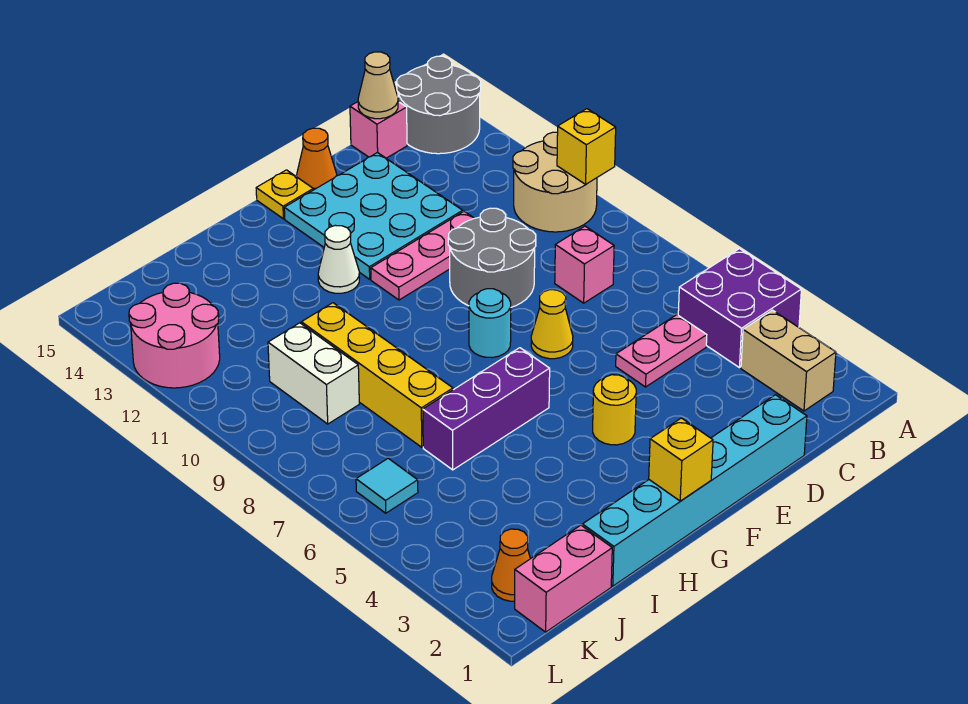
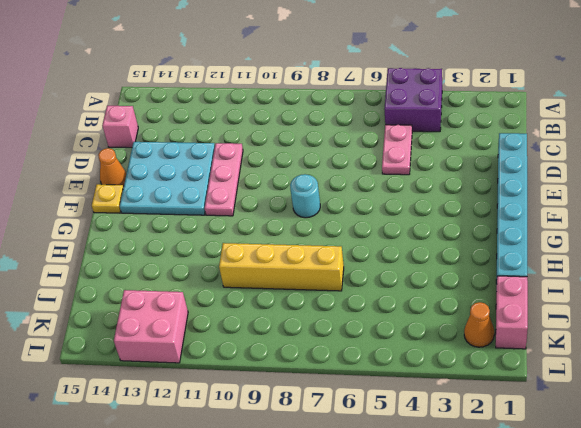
pink brick K12:L13 level 1 -> pink round brick K12:L13 level 1
none -> tan round brick A10:B11 level 1
none -> grey round brick A14:B15 level 1
none -> tan brick B2:B3 level 1

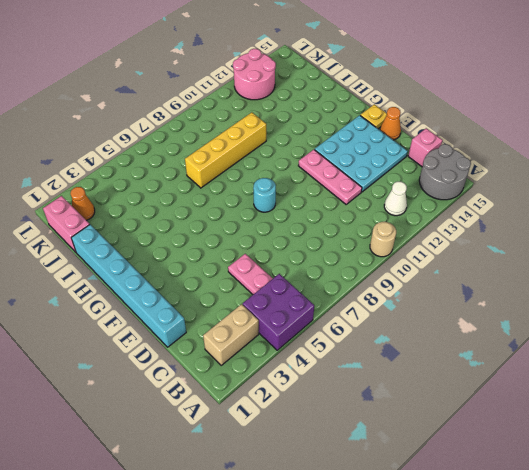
tan round brick A10 level 1 -> tan round brick A10:B11 level 1
white cone B12 level 1 -> white cone G12 level 1
none -> pink brick C8 level 1
none -> grey round brick D9:E10 level 1
none -> yellow cone E7 level 1

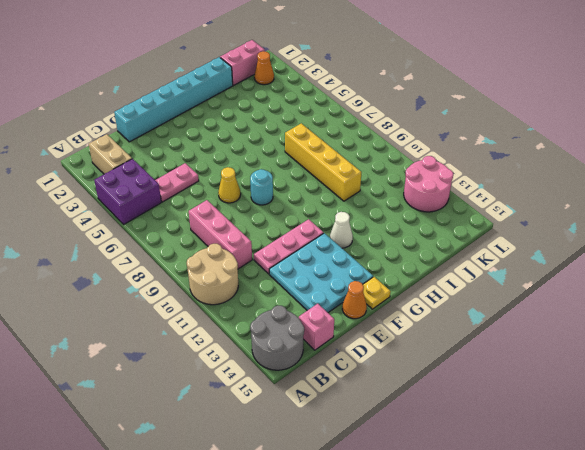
pink brick C8:C10 level 1 -> pink brick C8 level 1
none -> grey round brick D9:E10 level 1
none -> yellow round brick F4 level 1
none -> purple brick G6:I6 level 1

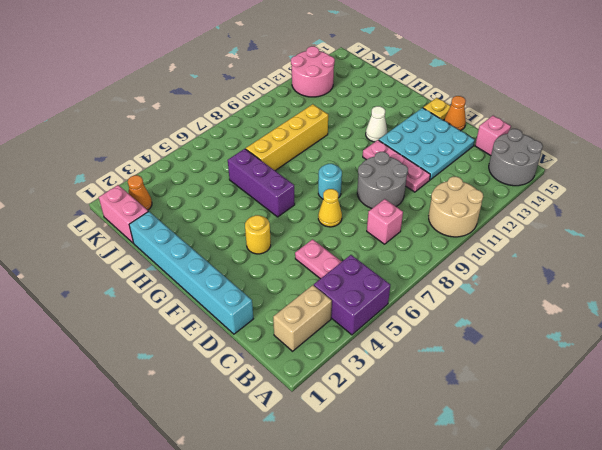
none -> white brick J9:J10 level 1
none -> cyan tile K6 level 1
none -> yellow brick A10 level 2

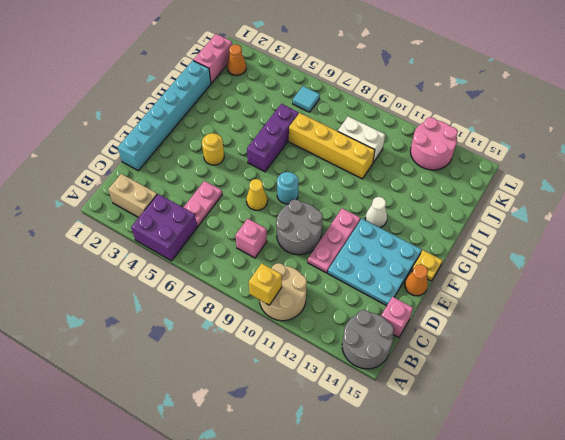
none -> tan cone C15 level 2
none -> yellow brick G1 level 2

